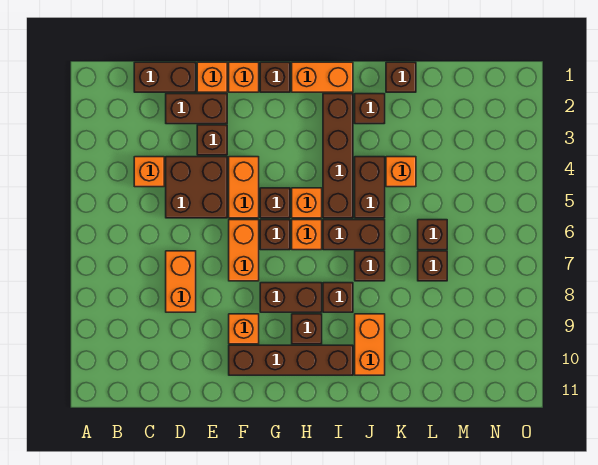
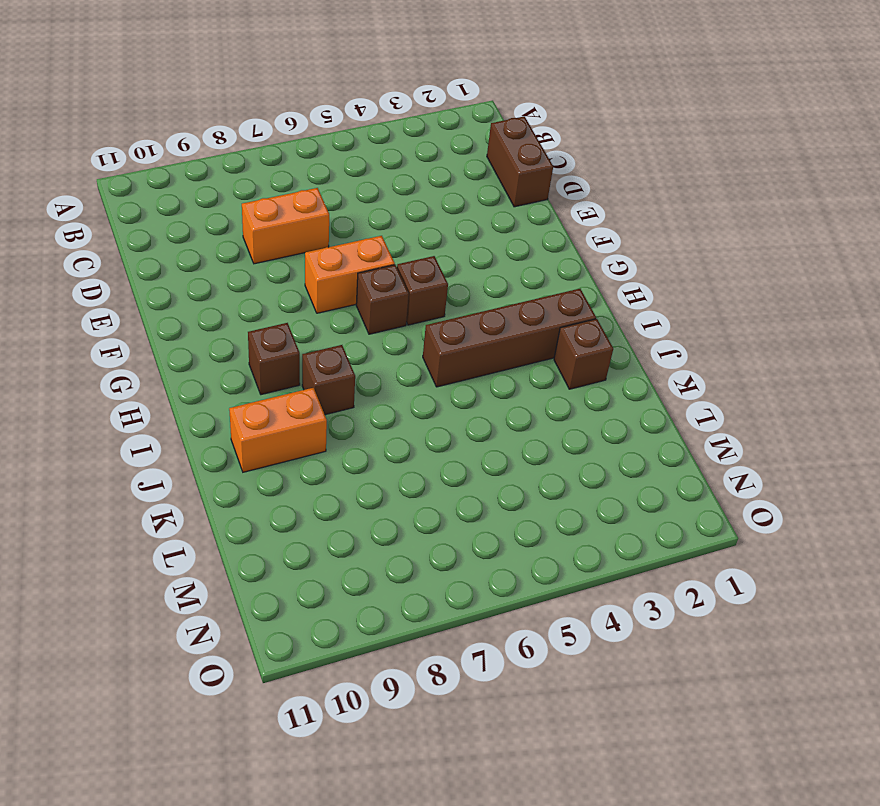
none -> orange brick C4 level 1
none -> brown brick D2:E2 level 1
none -> brown brick D4:E5 level 1
none -> orange brick E1 level 1

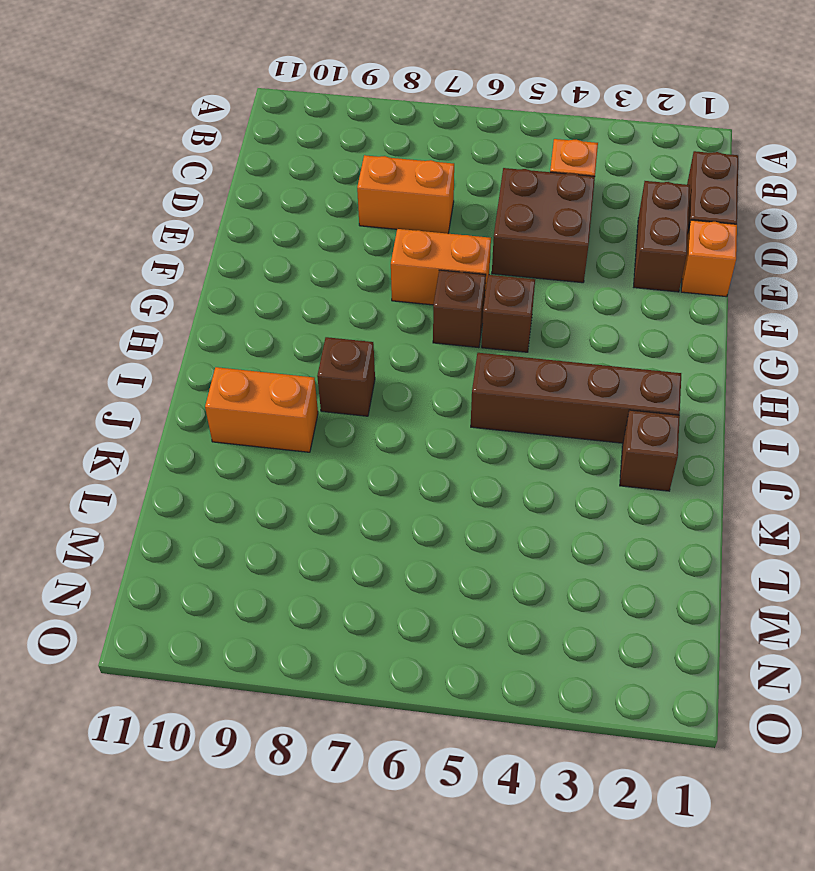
none -> brown brick E3 level 1
none -> orange brick F1 level 1
none -> orange brick F4:F5 level 1
none -> orange brick F9 level 1

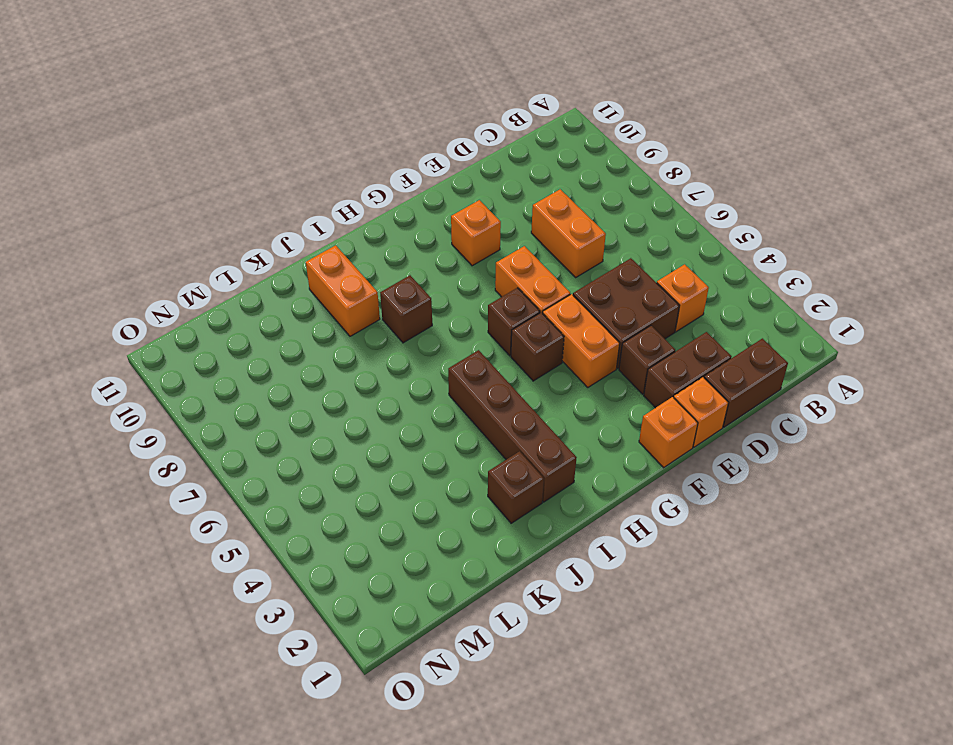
none -> brown brick F10:I10 level 1
none -> brown brick G1 level 1
none -> brown brick G8:H8 level 1
none -> orange brick H1:I1 level 1

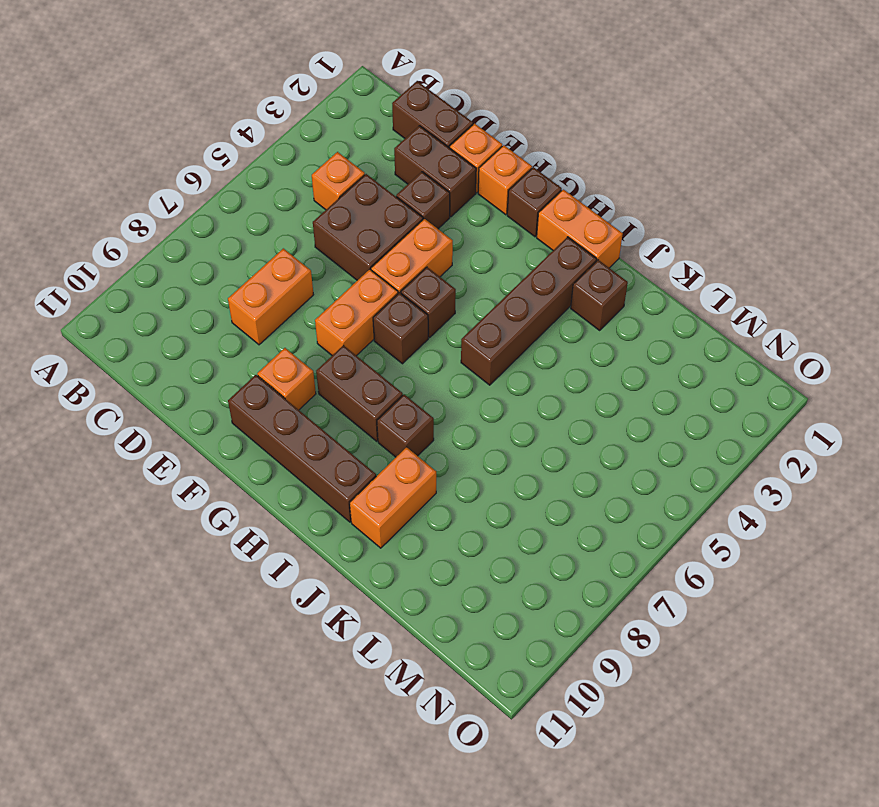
none -> orange brick H5 level 1
none -> orange brick H6 level 1
none -> brown brick H9 level 1
none -> brown brick I6:J6 level 1

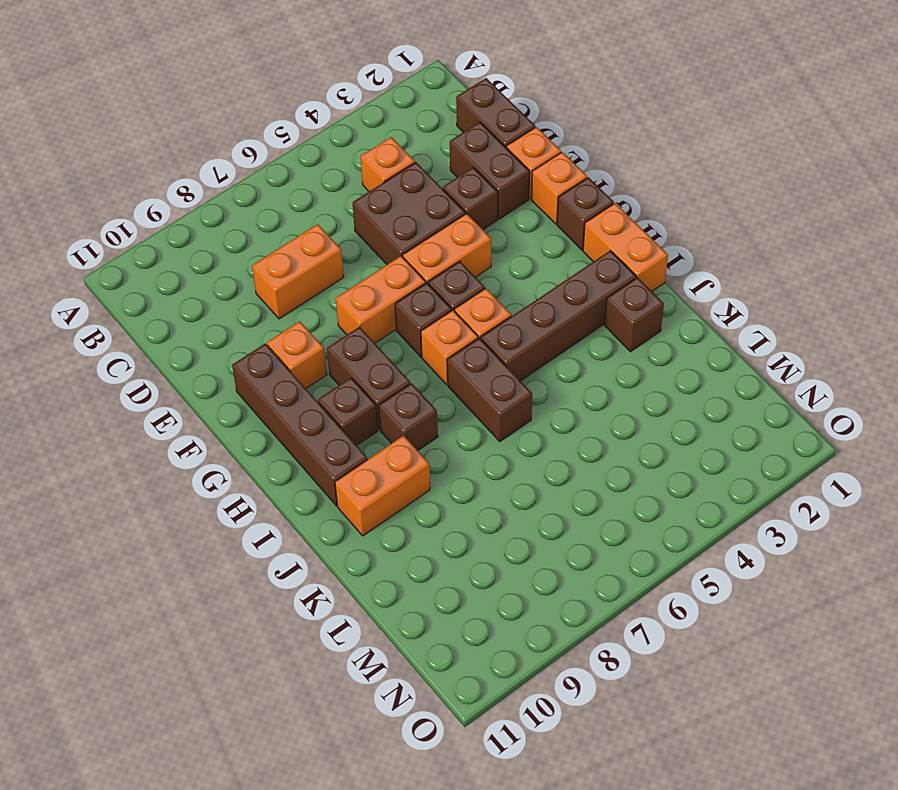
none -> brown brick J4:J5 level 1
none -> brown brick J7 level 1
none -> brown brick K1 level 1
none -> orange brick K4 level 1

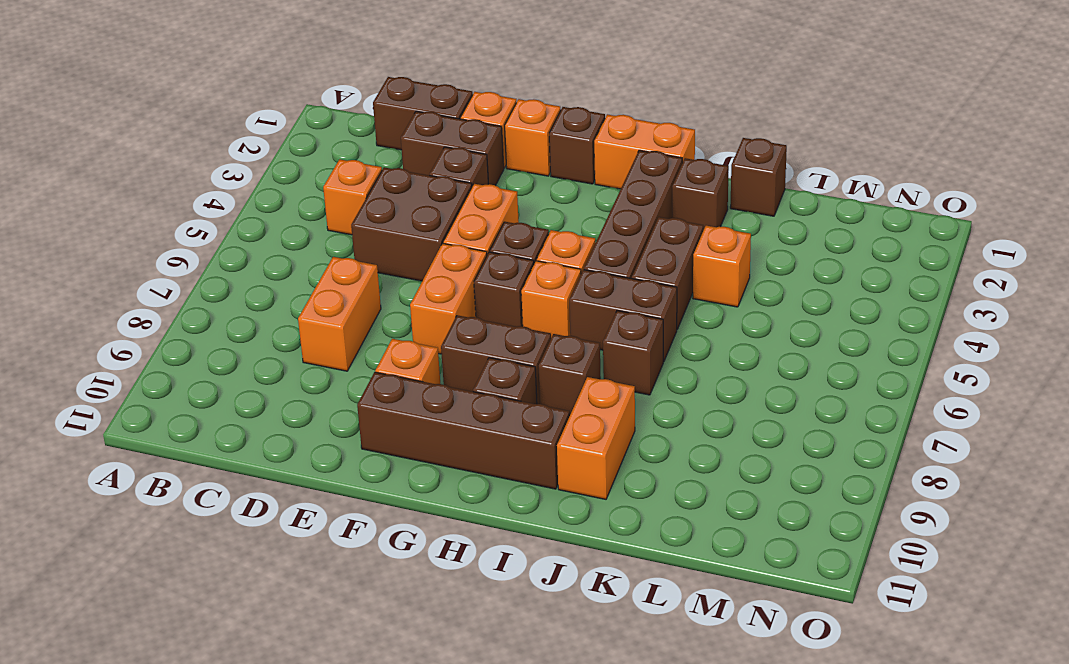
none -> brown brick L6 level 1
none -> brown brick L7 level 1

